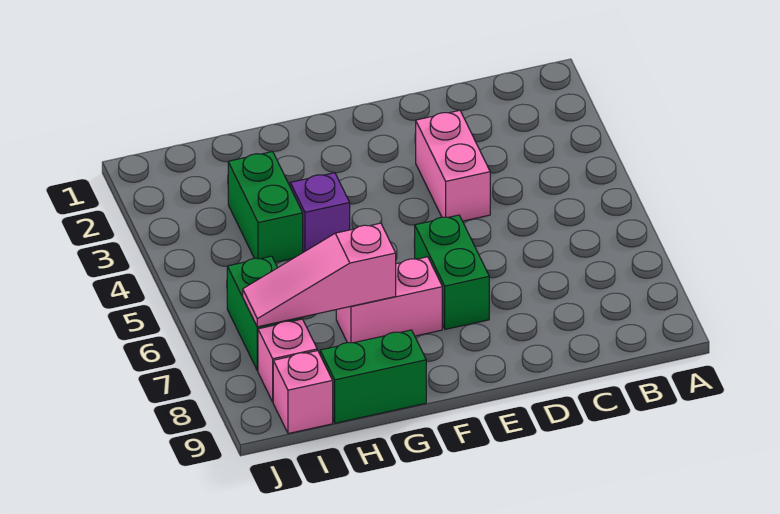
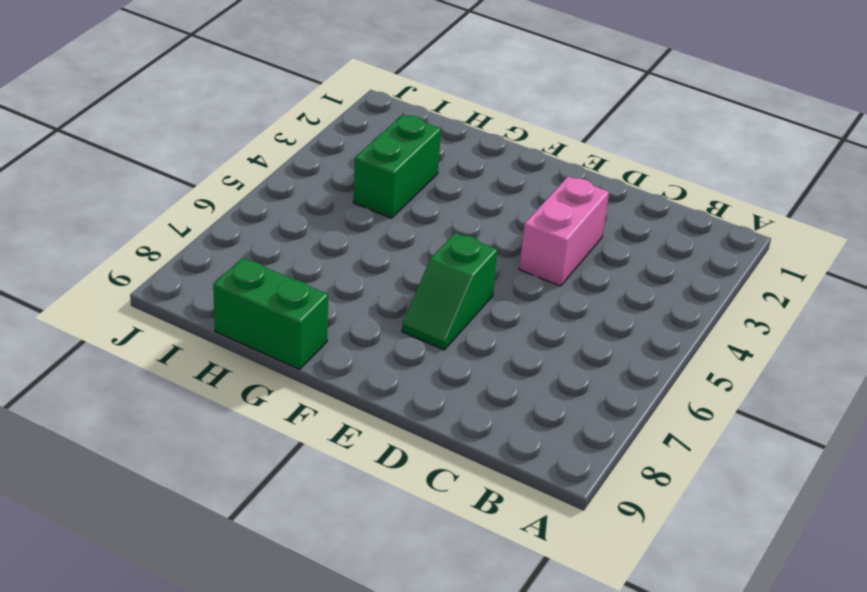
green slope E6:E7 level 1 top 6 -> green brick E6:E7 level 1
none -> pink brick F7:G7 level 1
none -> purple brick G4 level 1

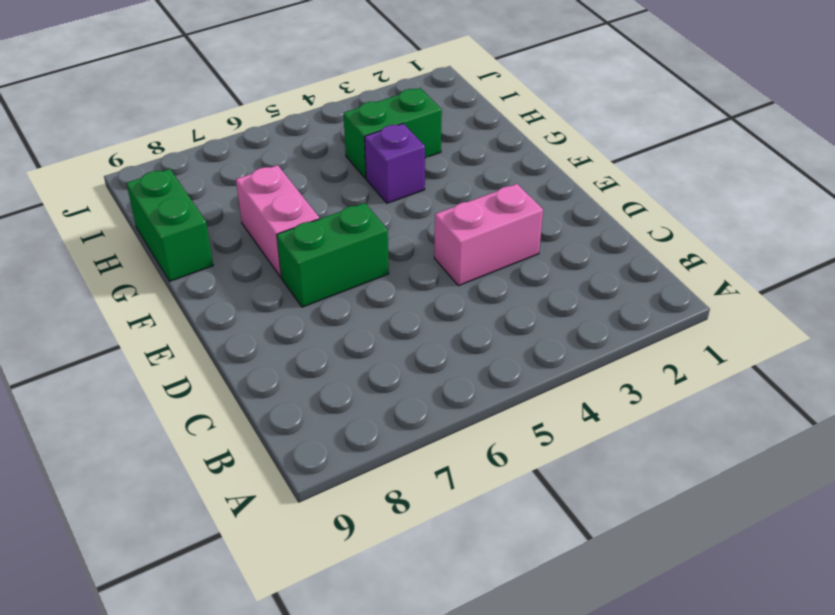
none -> green brick I6:I7 level 1
none -> pink brick I8 level 1

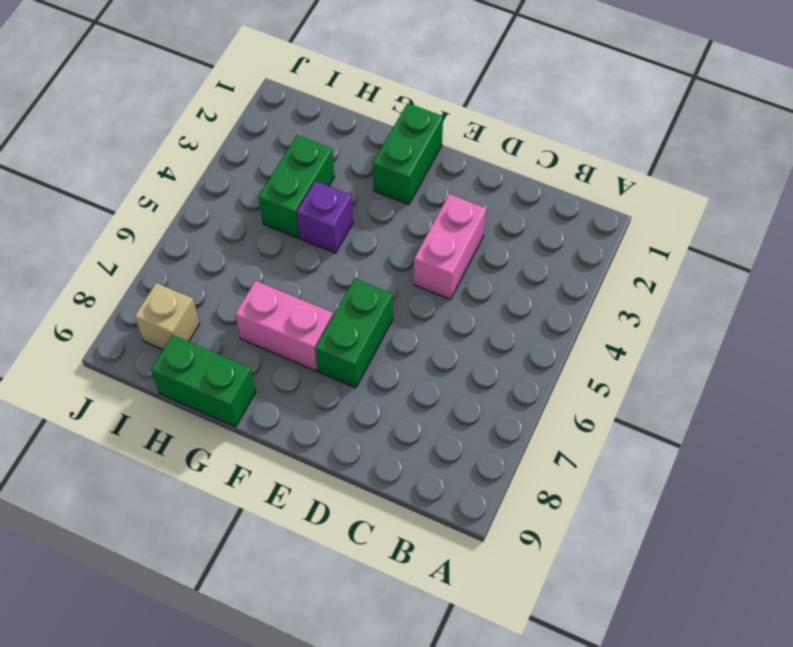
green brick F1:F2 level 1 -> green brick I6:I7 level 1
tan brick I8 level 1 -> pink brick I8 level 1
none -> pink brick I9 level 1
none -> pink slope G7:I7 level 2 top G

